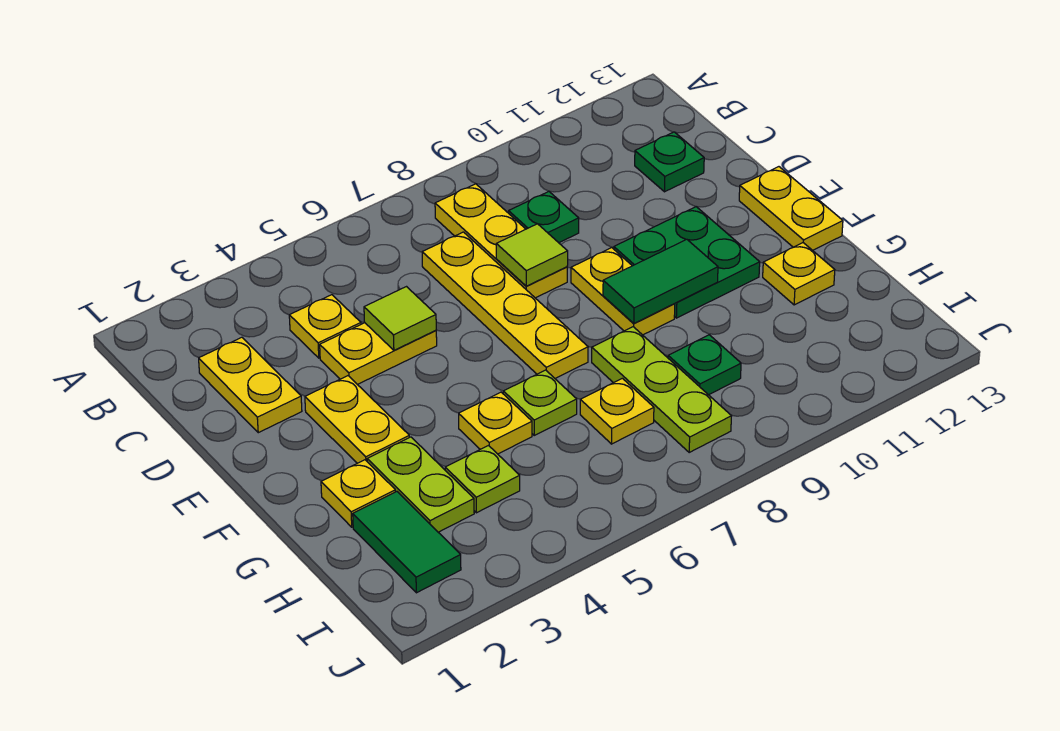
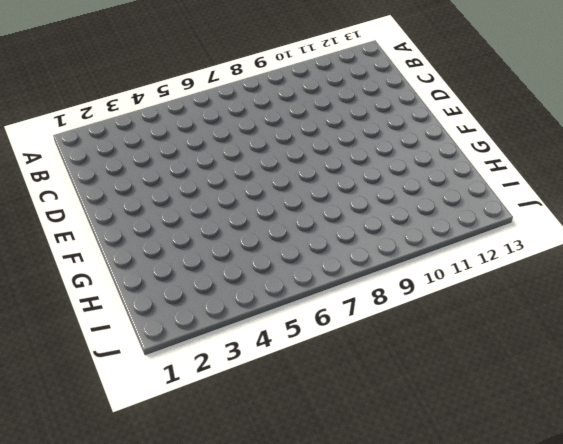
none -> yellow plate B8:D8 level 1
none -> yellow plate C2:D2 level 1
none -> yellow plate C4 level 1

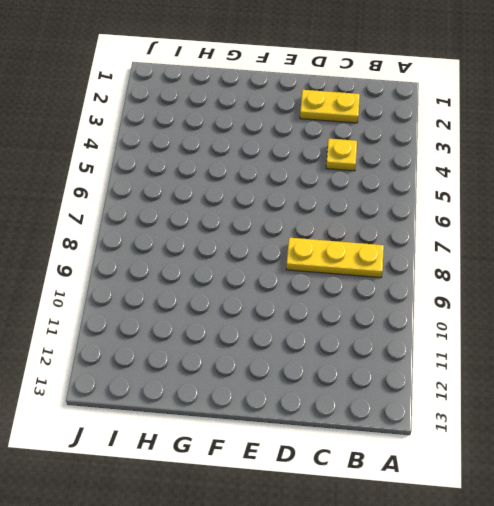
none -> yellow plate C7:F7 level 1
none -> green plate C9 level 1
none -> green plate C12 level 1

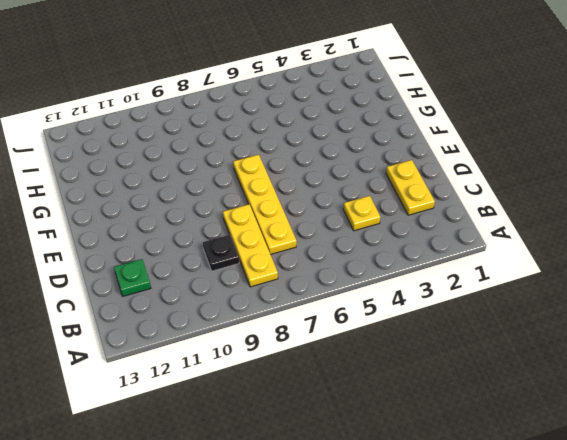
black plate C9 level 1 -> green plate C9 level 1
none -> yellow plate D4:D5 level 1
none -> yellow plate E3:F3 level 1
none -> yellow plate E9:F9 level 1

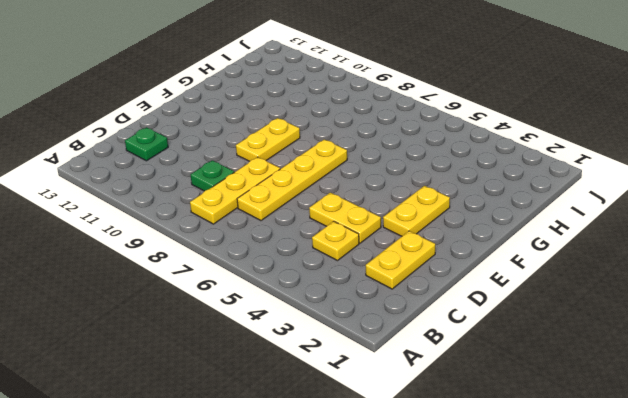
none -> green plate E10:F11 level 1
none -> yellow plate E13:F13 level 1
none -> yellow plate G2 level 1

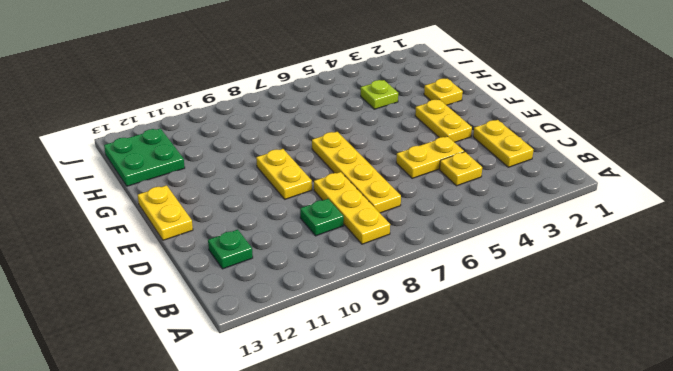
green plate H12:I13 level 1 -> green plate E10:F11 level 1
none -> lime plate G3:H3 level 1
none -> yellow plate G5 level 1
none -> lime plate G6 level 1

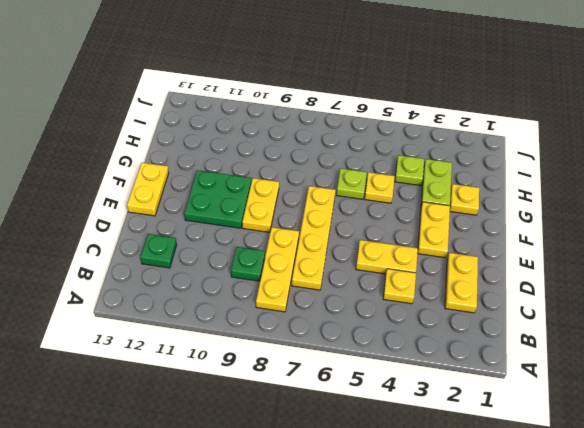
none -> lime plate G8:I8 level 1
none -> yellow plate G12 level 1
none -> green tile H2:I2 level 1

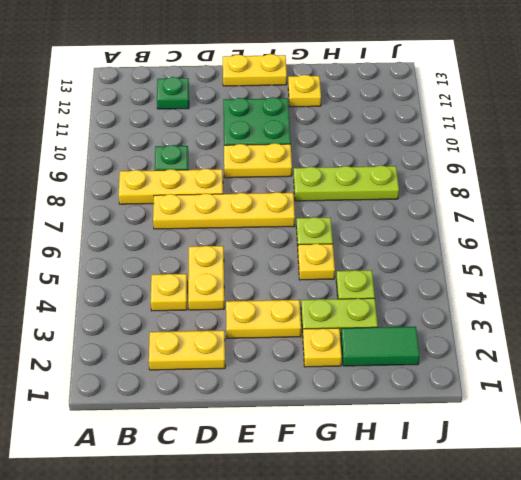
none -> yellow plate H7 level 1
none -> green plate H9 level 1
none -> lime tile D5 level 2

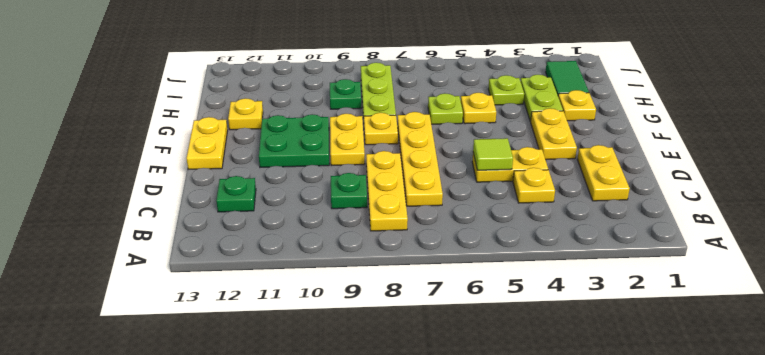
yellow plate F8 level 1 -> yellow plate H7 level 1
none -> lime tile D8 level 2
none -> green tile F9:F10 level 2

